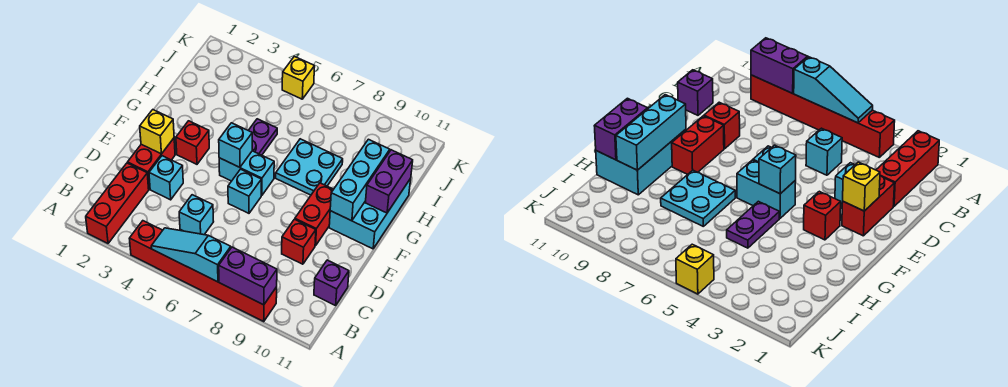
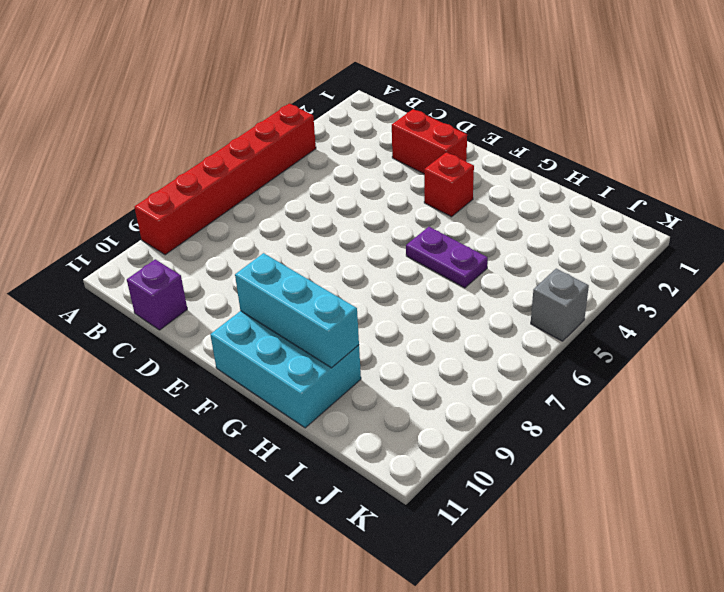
grey brick K5 level 1 -> yellow brick K5 level 1
none -> red brick A2:C2 level 1
none -> cyan brick C5 level 1
none -> cyan brick D3 level 1

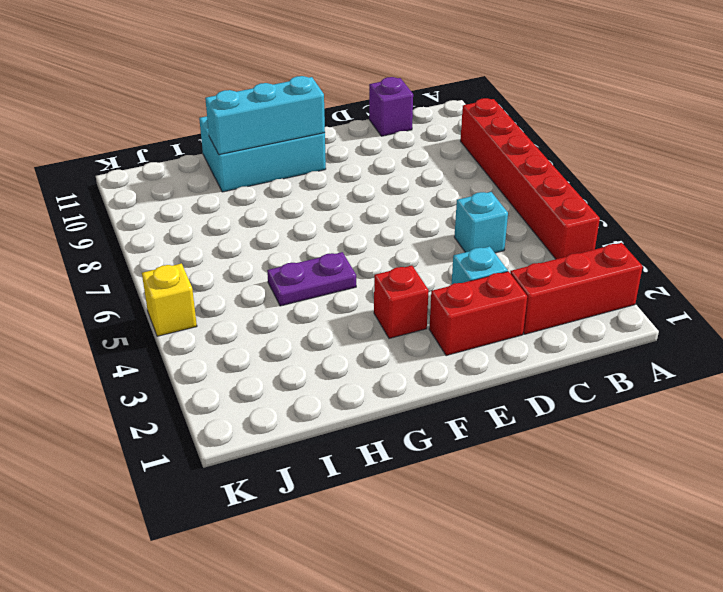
none -> red brick D9 level 1
none -> cyan brick E6 level 1
none -> red brick E9:F9 level 1

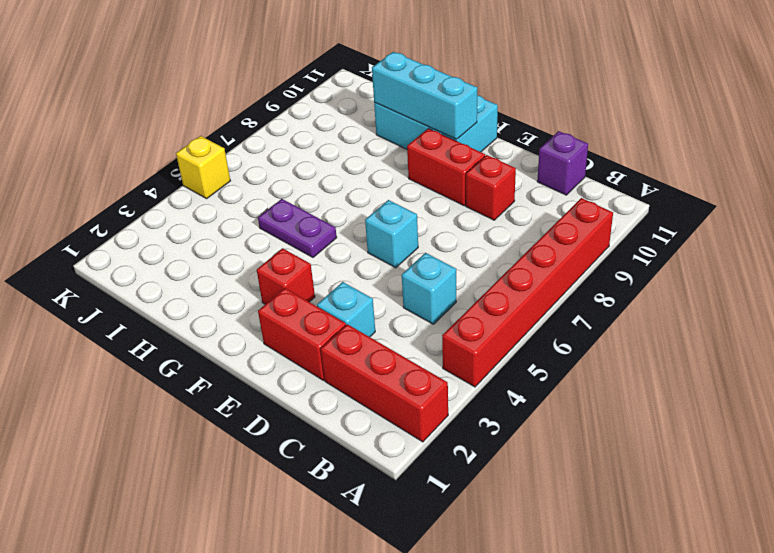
none -> cyan brick F5:F6 level 1
none -> cyan plate G7:H8 level 1
none -> cyan slope A5:A7 level 2 top 7

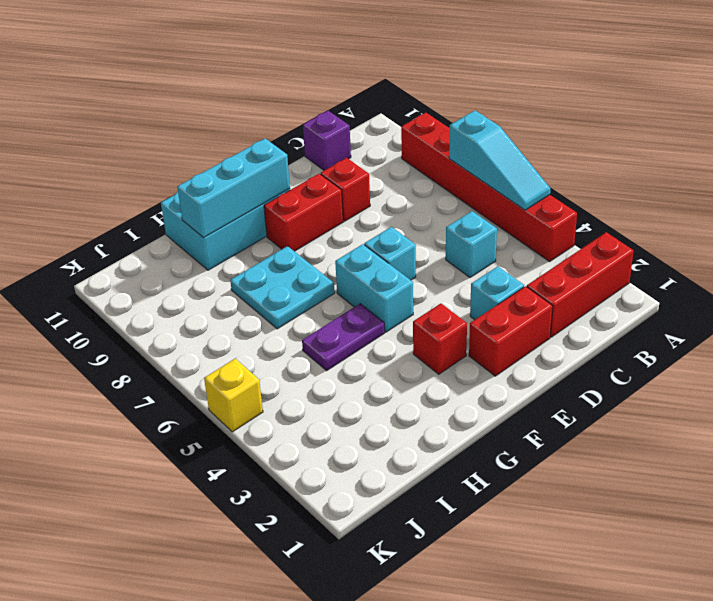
none -> purple brick A8:A9 level 2
none -> yellow brick E2 level 2
none -> cyan brick F5 level 2

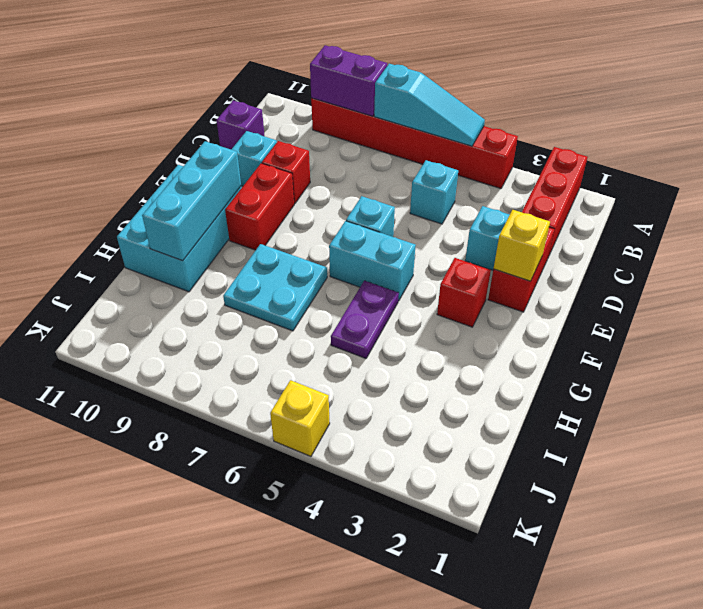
cyan brick D10 level 1 -> cyan brick F5 level 2
none -> purple brick G11:H11 level 2

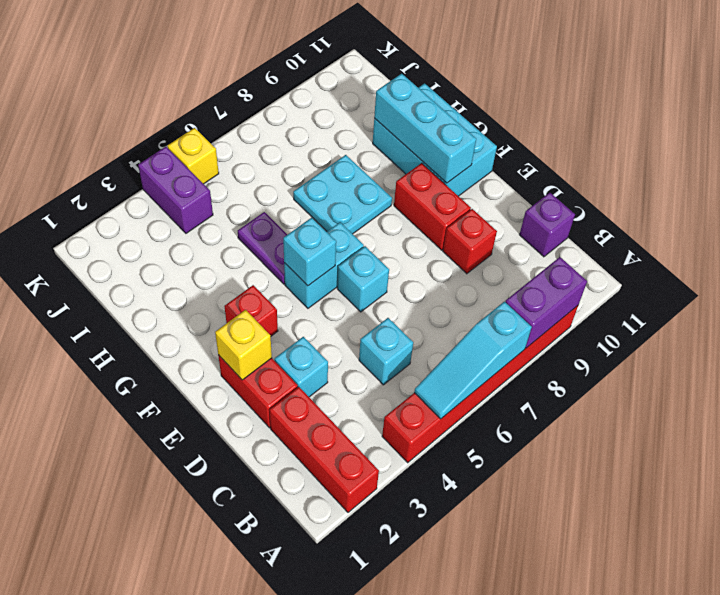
purple brick J4:K4 level 1 -> purple brick G11:H11 level 2

